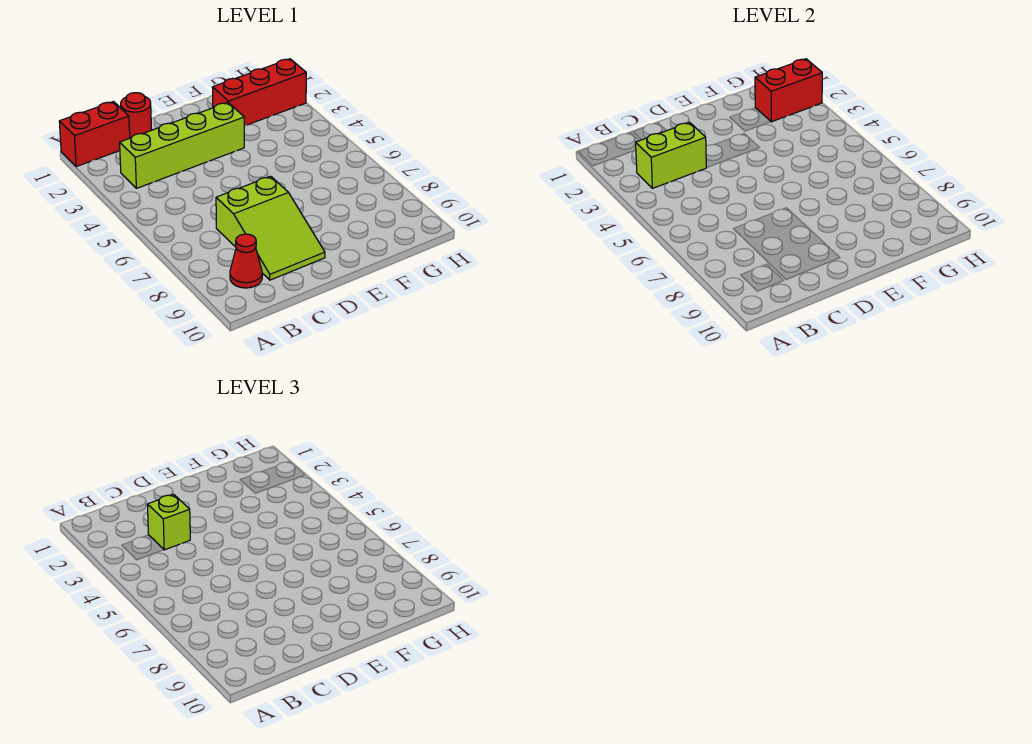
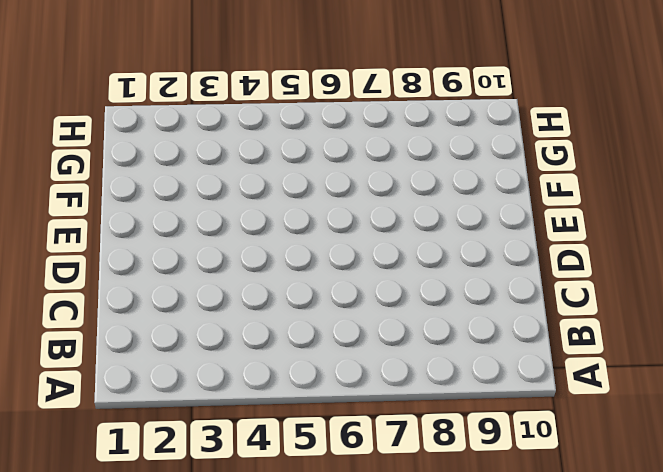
none -> red brick A1:B1 level 1
none -> lime brick B3:E3 level 1

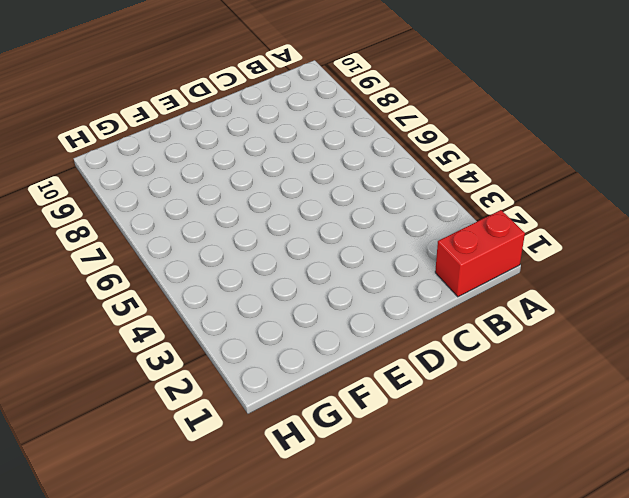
none -> lime brick B3:E3 level 1
none -> red cone B9 level 1

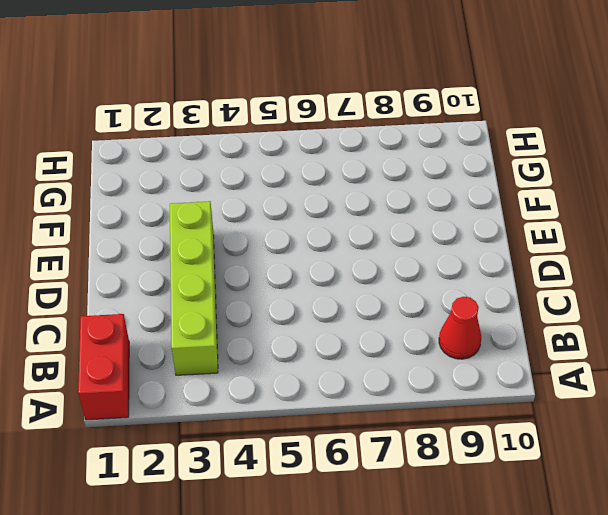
none -> red round brick C1 level 1
none -> lime slope C7:D9 level 1 top 7

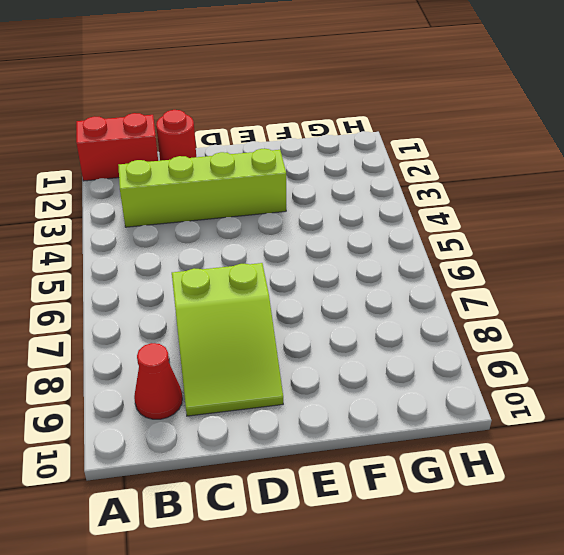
none -> red brick F2:H2 level 1
none -> lime brick B3:C3 level 2

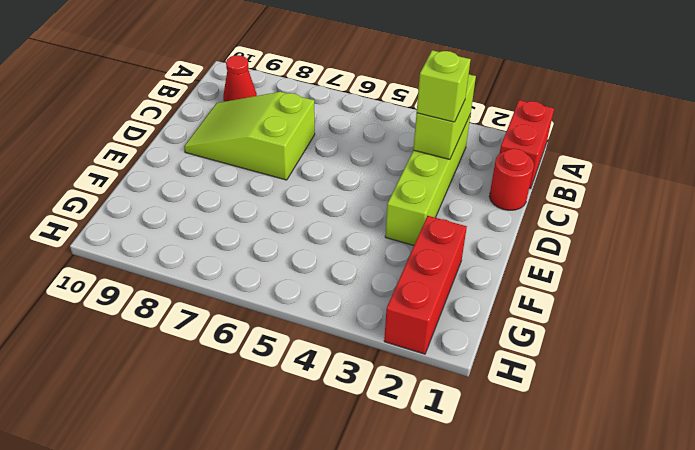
none -> red brick G2:H2 level 2

